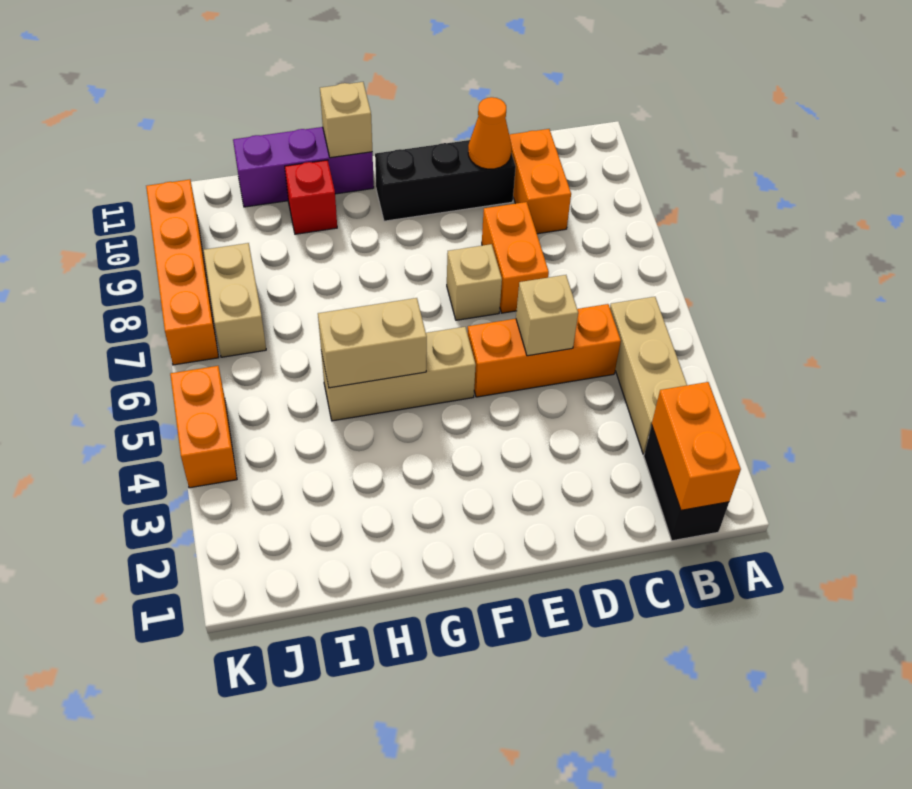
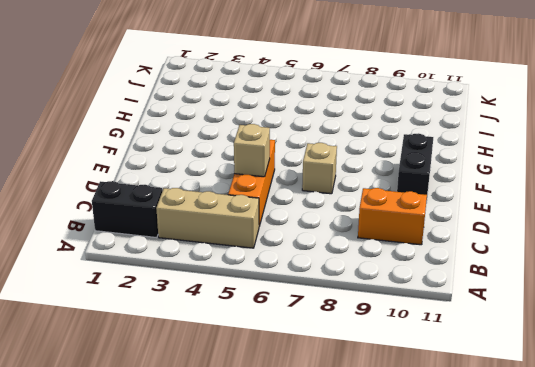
black brick E10:F10 level 1 -> black brick D10:F10 level 1
none -> orange brick D7:D8 level 1
none -> tan brick F5:H5 level 1
none -> purple brick G11:I11 level 1

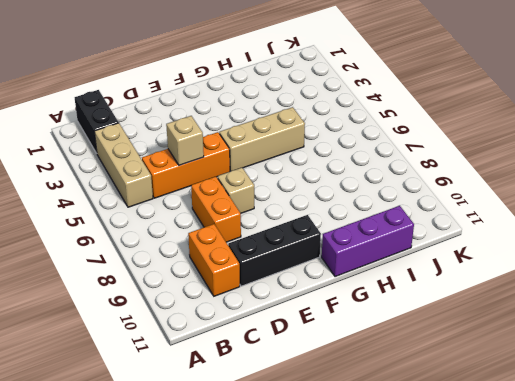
none -> red brick H10 level 1
none -> tan brick J7:J8 level 1
none -> orange brick K4:K5 level 1

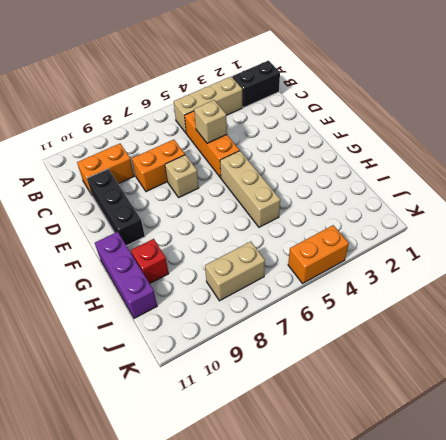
none -> orange brick K7:K10 level 1
none -> orange brick B1:B2 level 2
none -> orange cone D10 level 2

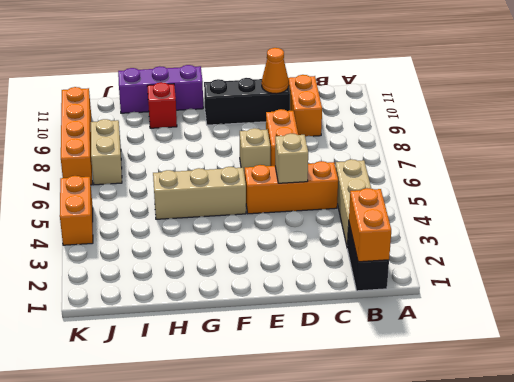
none -> tan brick G5:H5 level 2
none -> tan brick G11 level 2

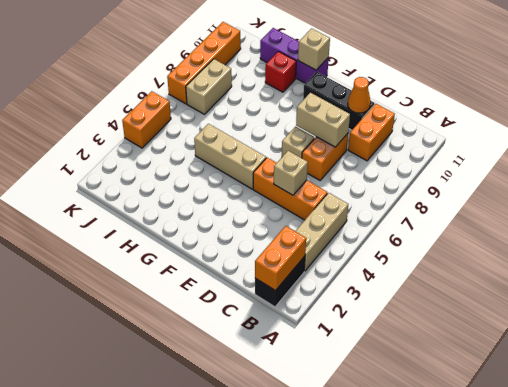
tan brick D8:E8 level 2 -> tan brick G5:H5 level 2

